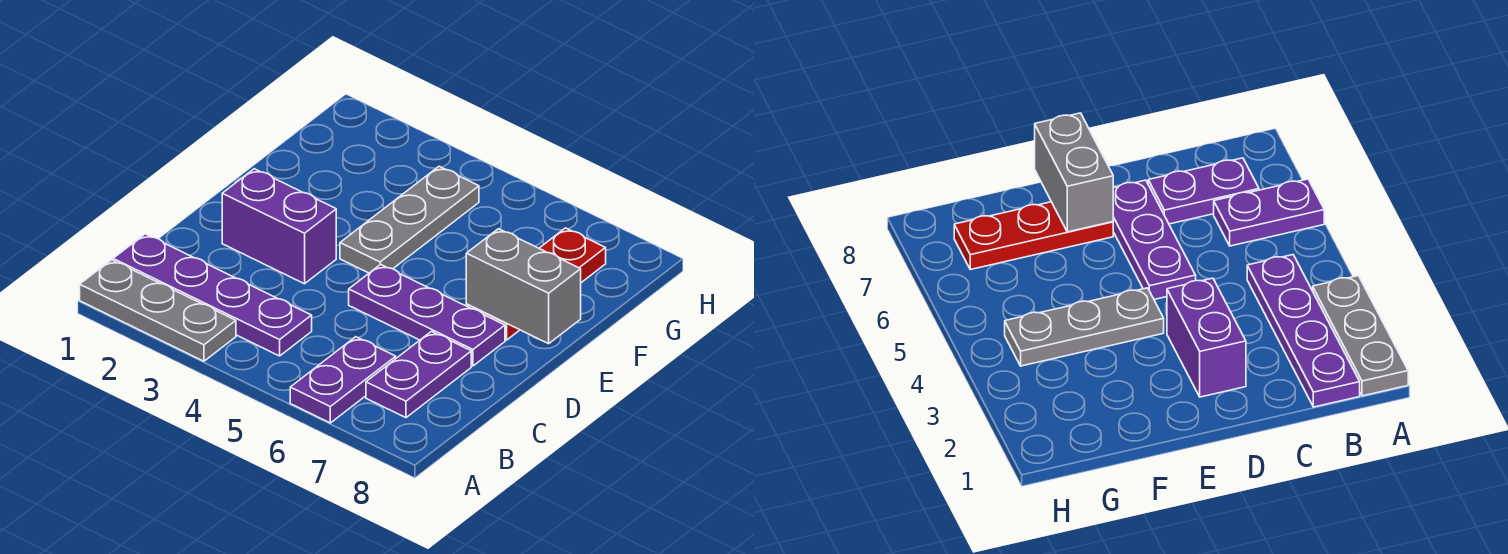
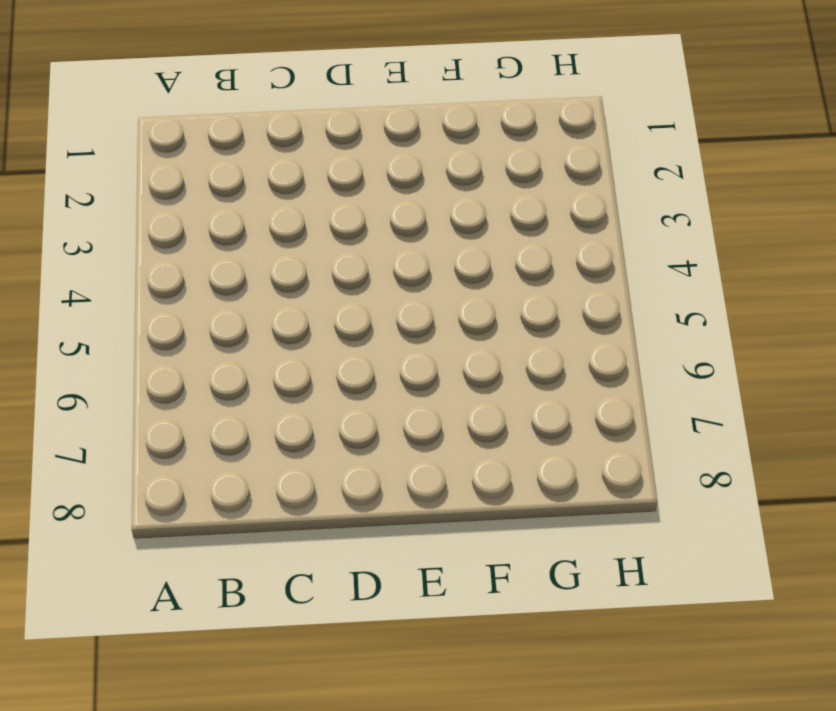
none -> grey plate A1:A3 level 1
none -> purple plate A6:B6 level 1

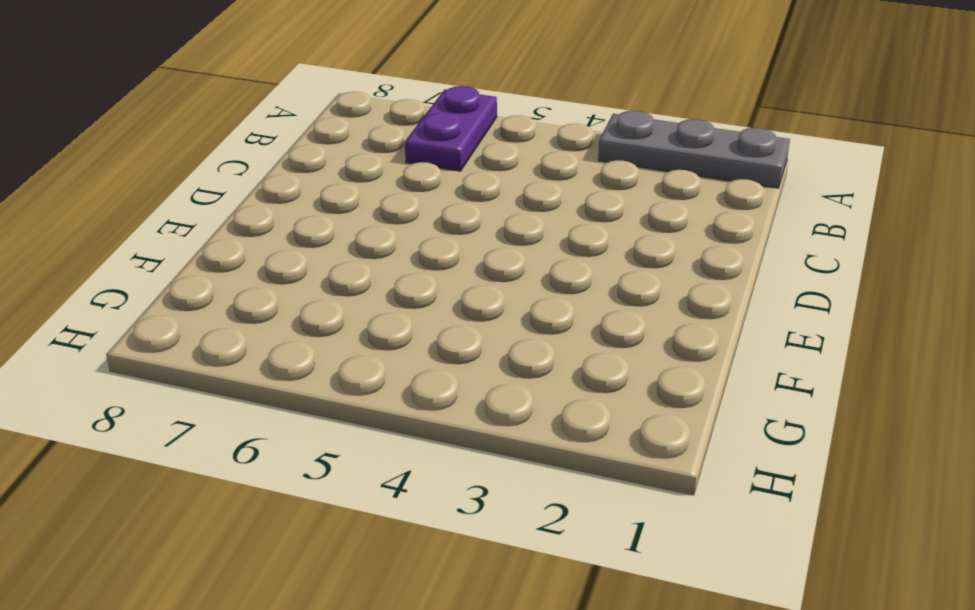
none -> purple plate B1:B4 level 1
none -> purple plate B7:C7 level 1

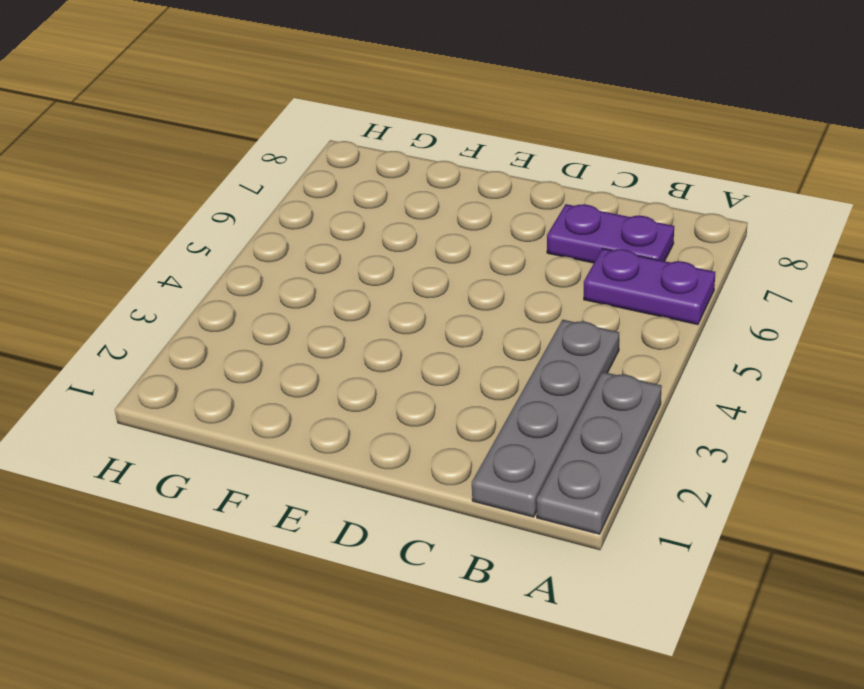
grey plate B1:B4 level 1 -> purple plate B1:B4 level 1
none -> purple brick D2:D3 level 1
none -> purple plate D5:D7 level 1

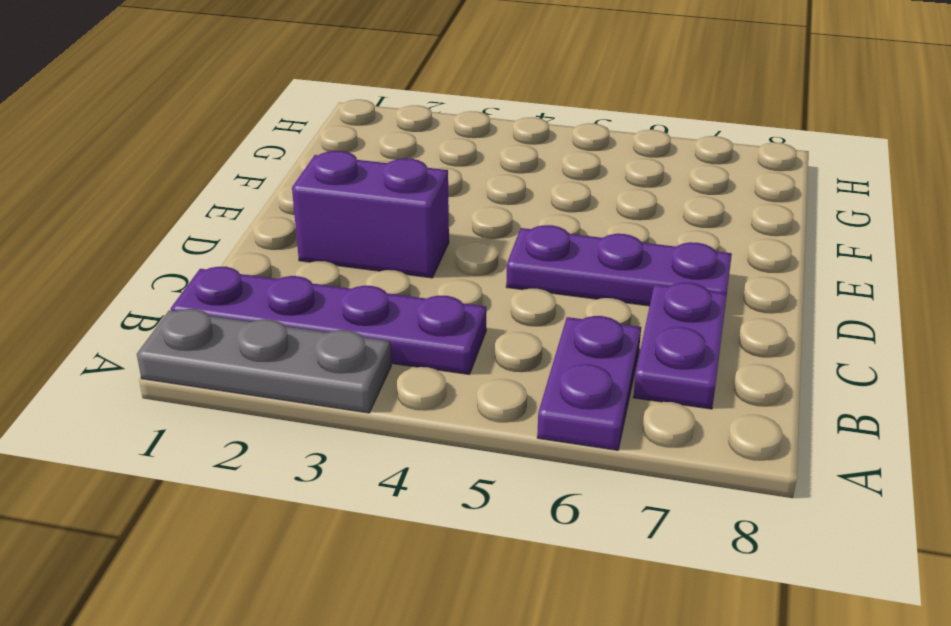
none -> grey plate E4:G4 level 1
none -> red plate E7:G7 level 1

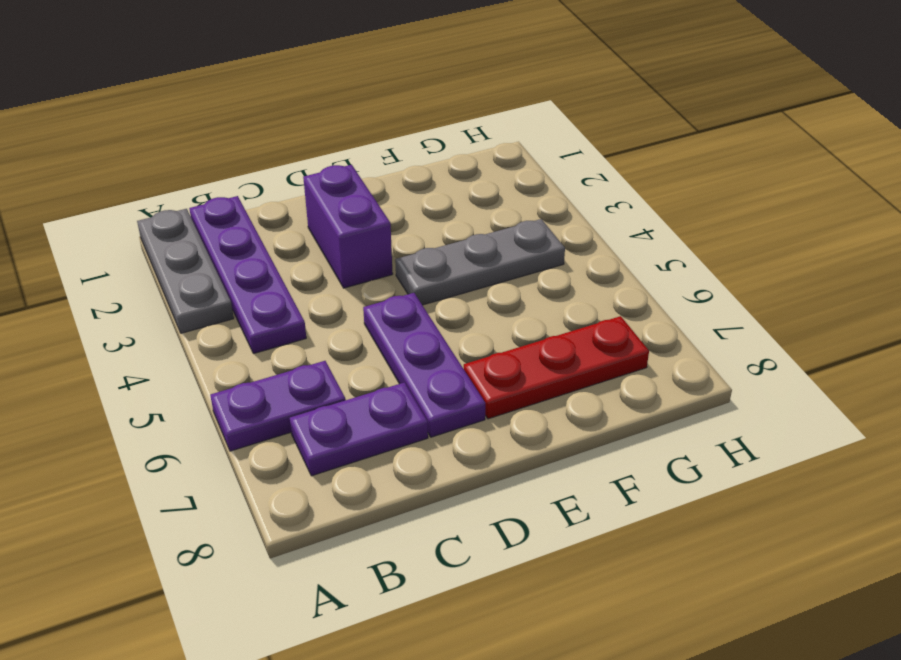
none -> grey brick E7:E8 level 2

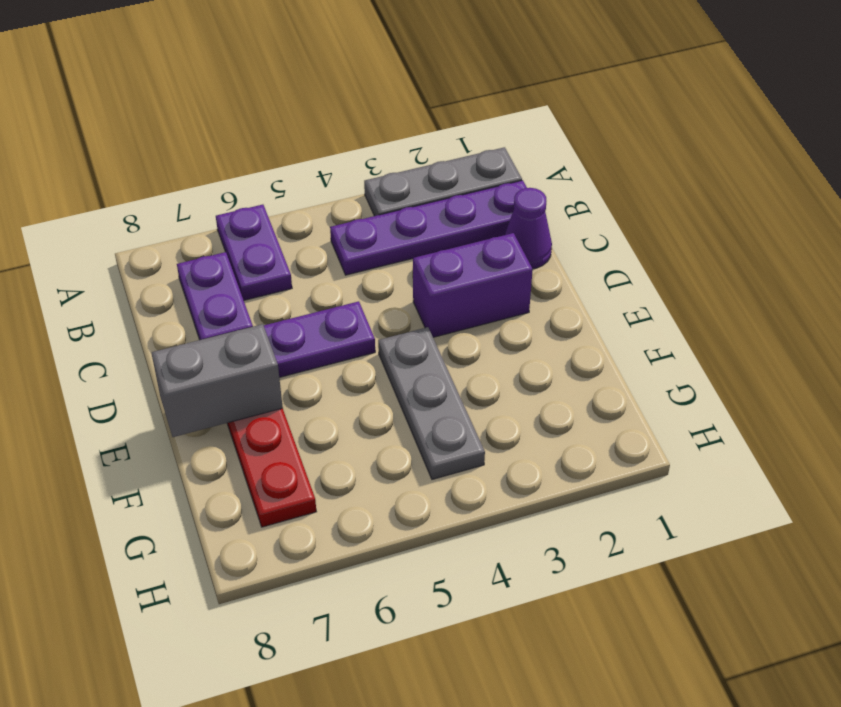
purple cone C1 level 1 -> none

